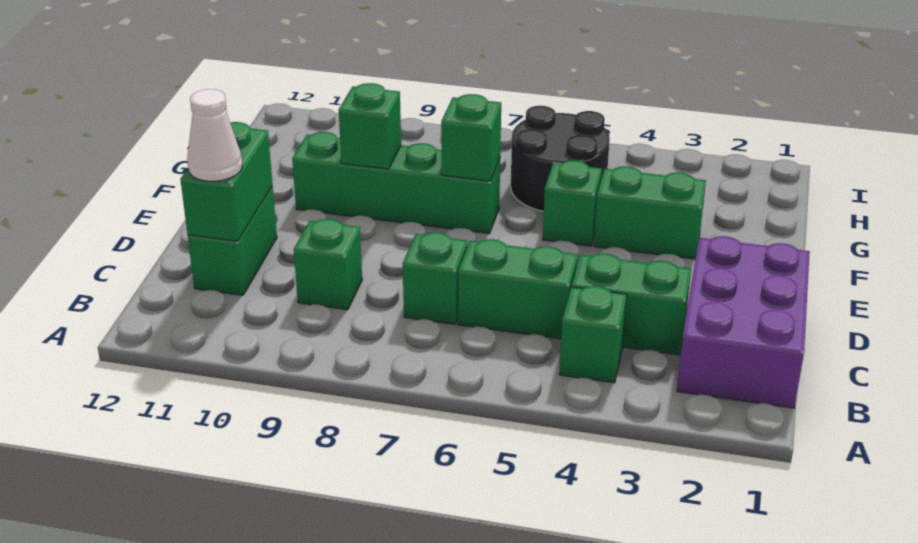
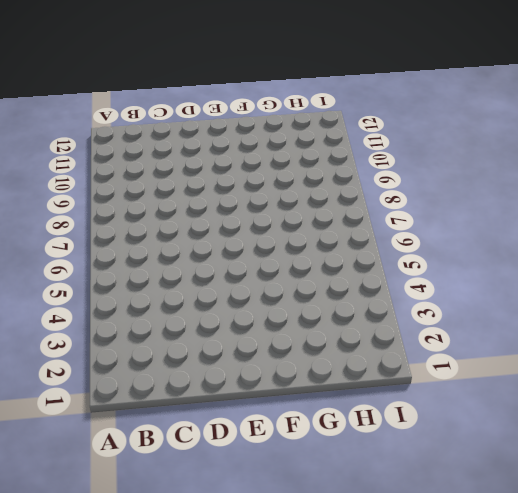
none -> purple brick B1:D2 level 1
none -> green brick B4 level 1
none -> green brick C3:C4 level 1

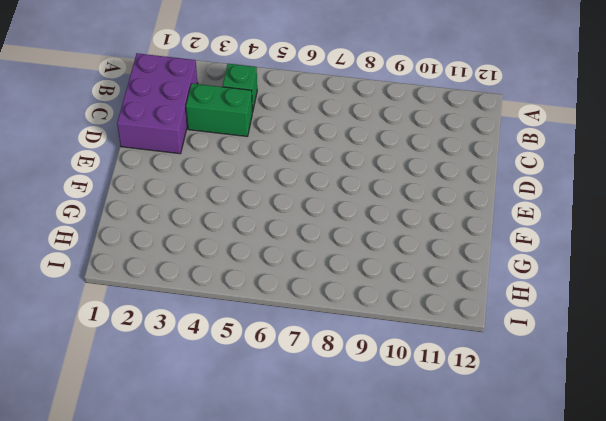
none -> green brick C5:C6 level 1
none -> green brick C7 level 1
none -> green brick C9 level 1

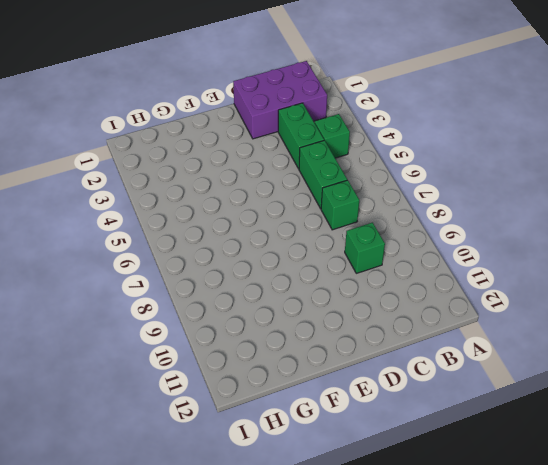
none -> green brick C11:D11 level 1
none -> green brick F3:F4 level 1
none -> green brick F5 level 1

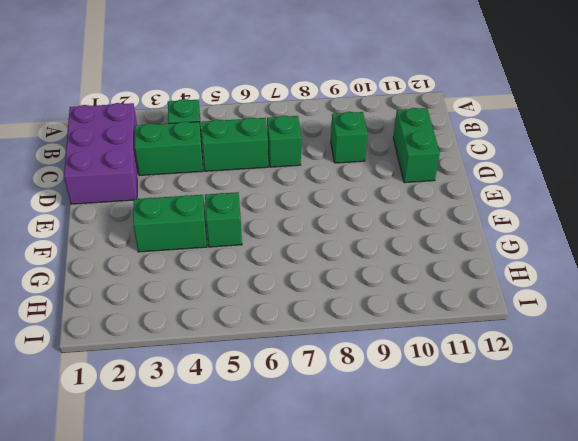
none -> green brick F7:F10 level 1
none -> black round brick G5:H6 level 1
none -> green brick C11:D11 level 2

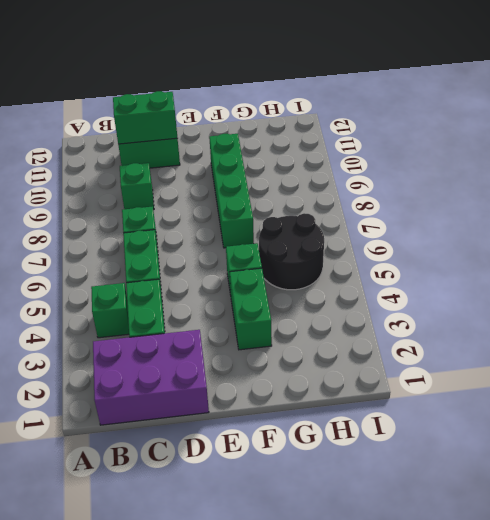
none -> green brick F7 level 2
none -> green brick F9 level 2
none -> white cone C11 level 3

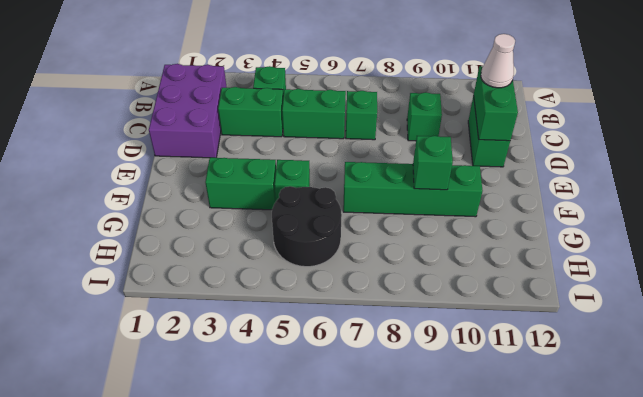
none -> green brick F7 level 2

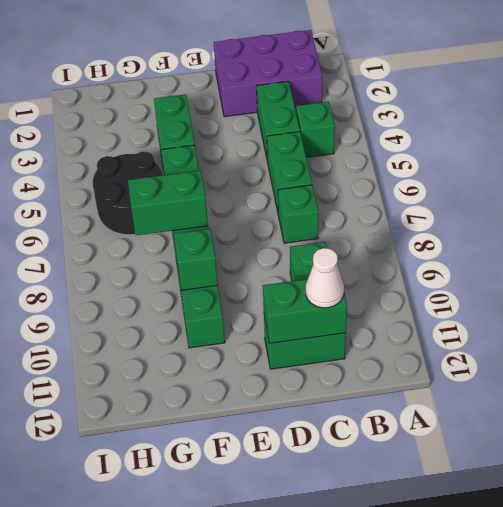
green brick F7:G7 level 2 -> green brick F7 level 2

